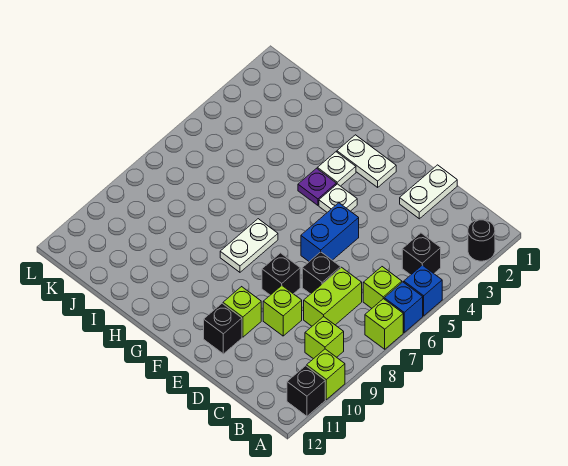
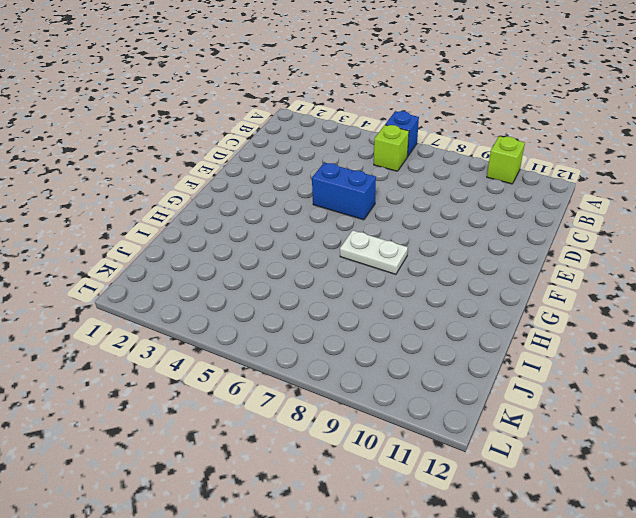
none -> black round brick A2 level 1
none -> blue brick A5 level 1
none -> lime brick A7 level 1

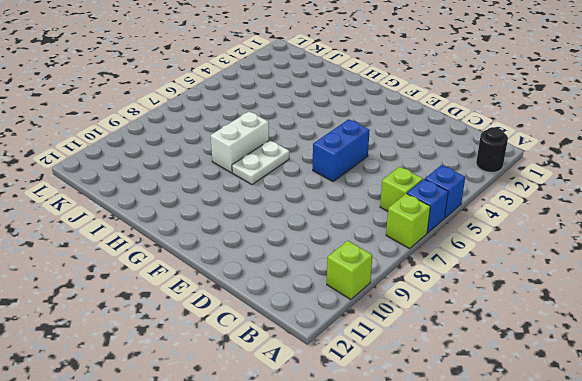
white brick H7:H8 level 1 -> none
none -> black brick A11 level 1
none -> black brick B4 level 1
none -> lime brick B9 level 1

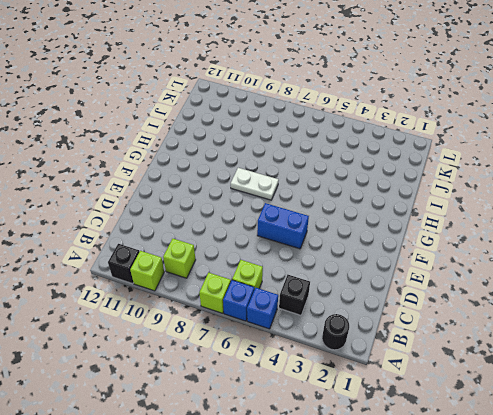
none -> lime brick C7:C8 level 1
none -> white plate D1:D2 level 1
none -> black brick D7 level 1

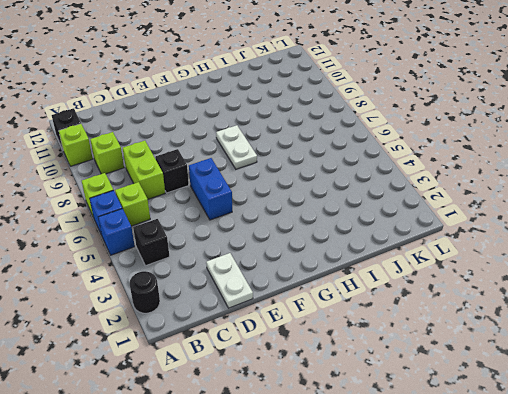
none -> lime brick D9 level 1
none -> black brick E8 level 1
none -> lime brick E10 level 1

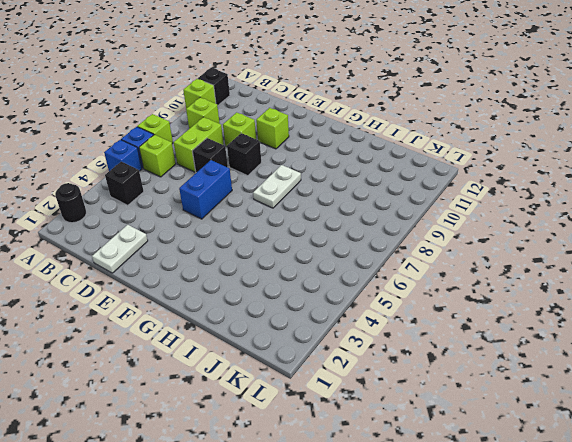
none -> black brick E11 level 1
none -> white plate F2:G2 level 1
none -> white plate F4 level 1

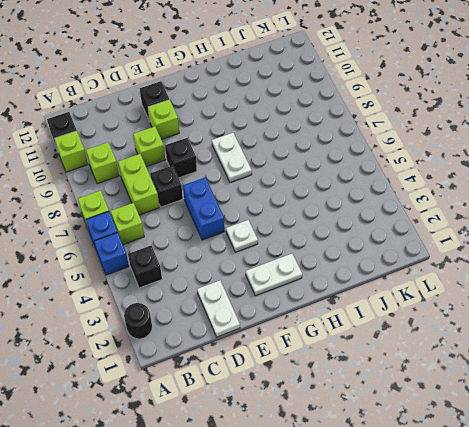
none -> white plate G3 level 1
none -> purple plate G4 level 1

